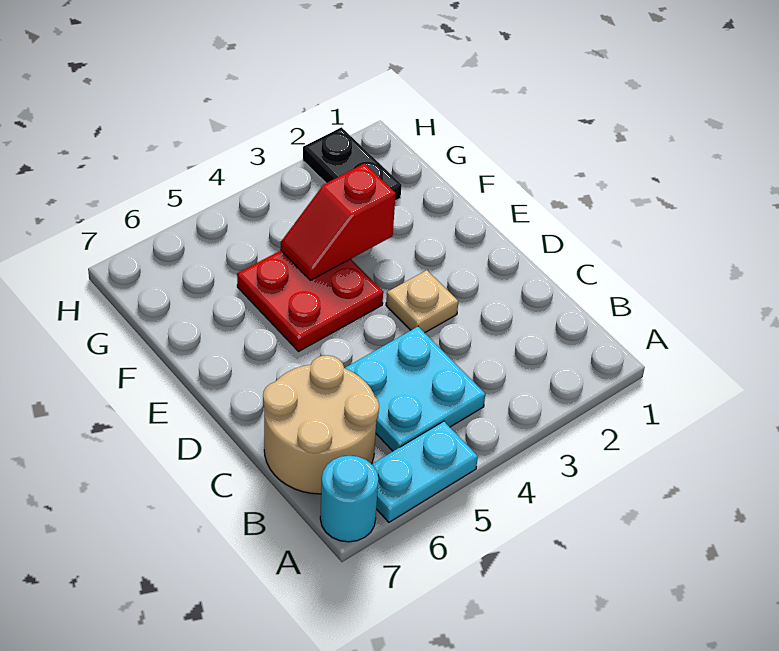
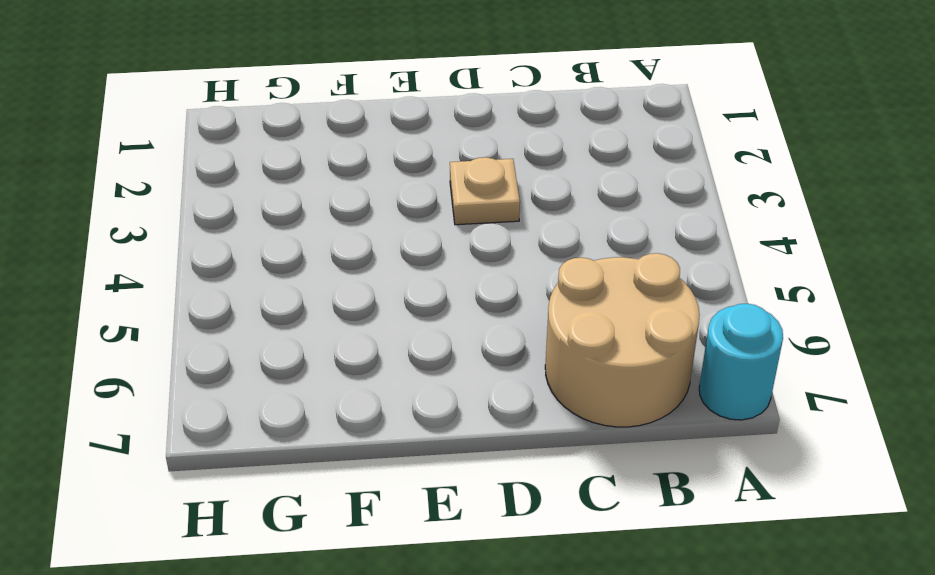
none -> cyan plate A5:A6 level 1
none -> cyan plate B4:C5 level 1

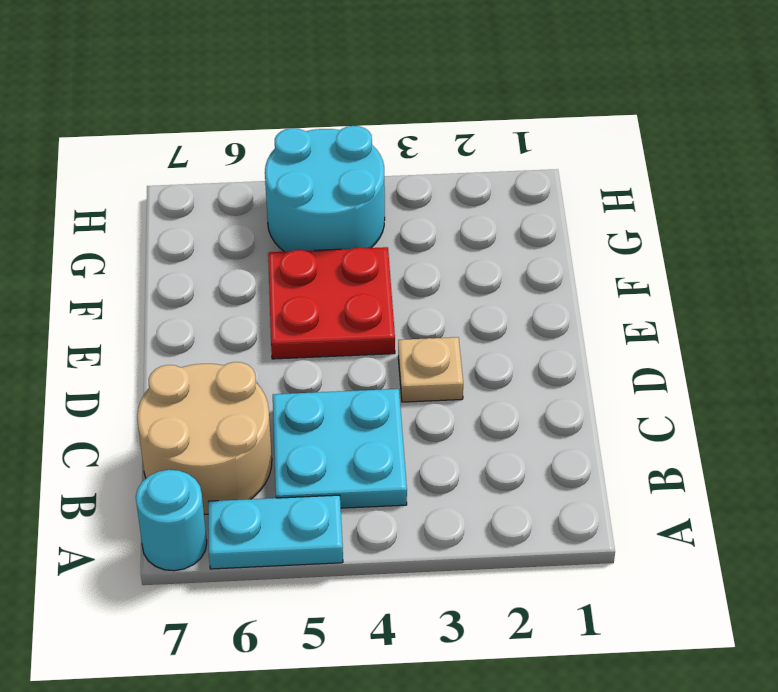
cyan round brick G4:H5 level 1 -> none
none -> black plate G2:H2 level 1
none -> red slope F3:F4 level 2 top 3

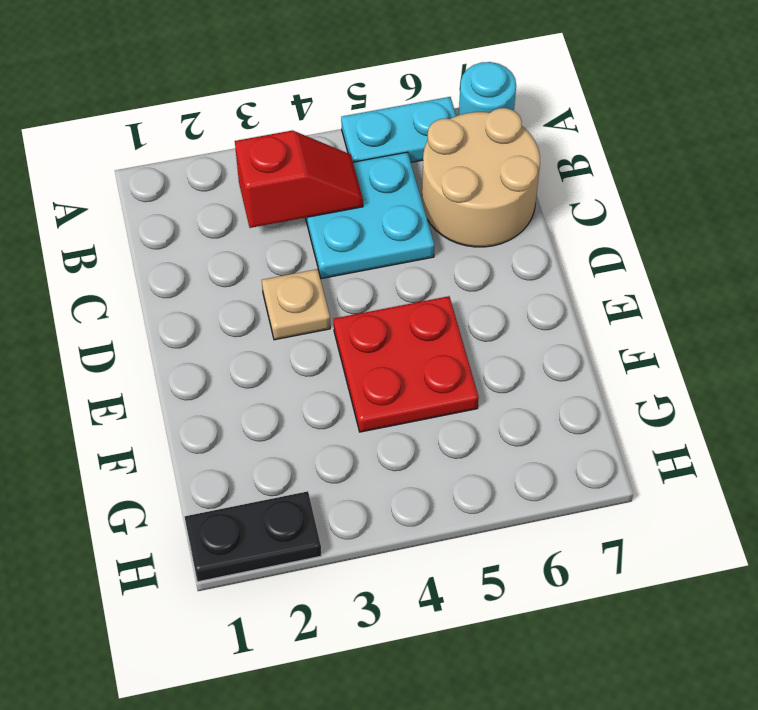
red slope B3:B4 level 2 top 3 -> red slope F3:F4 level 2 top 3
black plate H1:H2 level 1 -> black plate G2:H2 level 1

